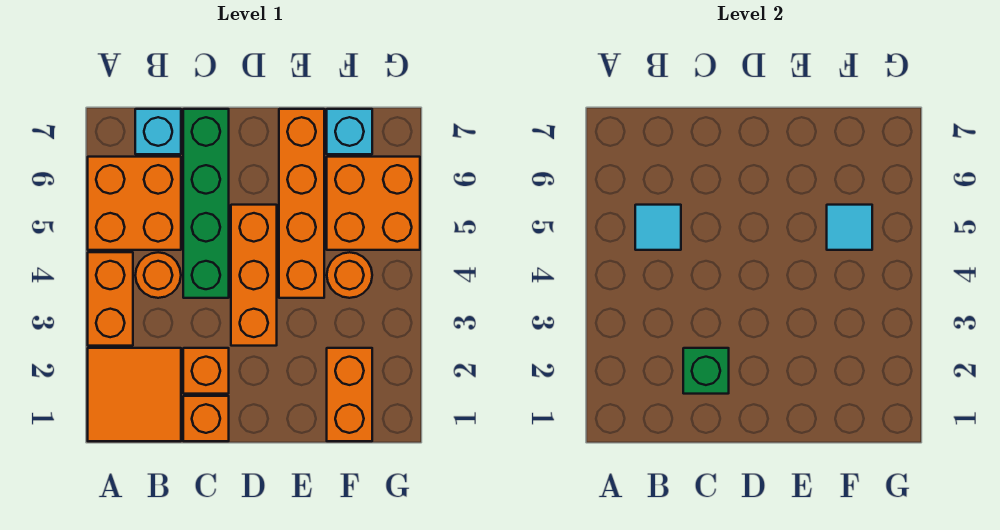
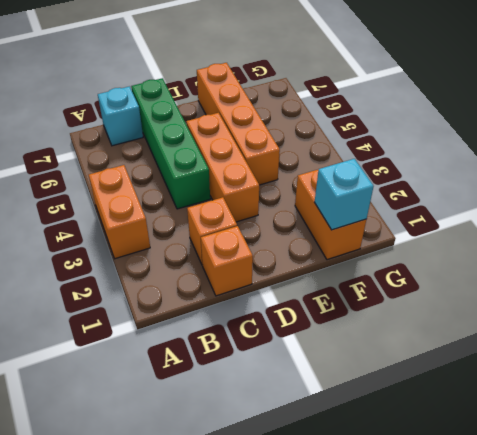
cyan brick F1 level 2 -> cyan brick F7 level 1
none -> orange tile A1:B2 level 1
none -> orange brick A5:B6 level 1
none -> orange round brick B4 level 1

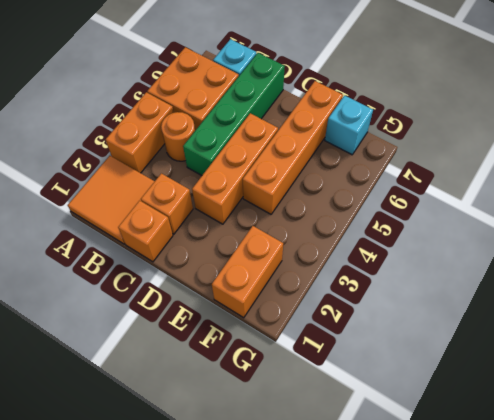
none -> orange round brick F4 level 1
none -> orange brick F5:G6 level 1
none -> cyan tile B5 level 2

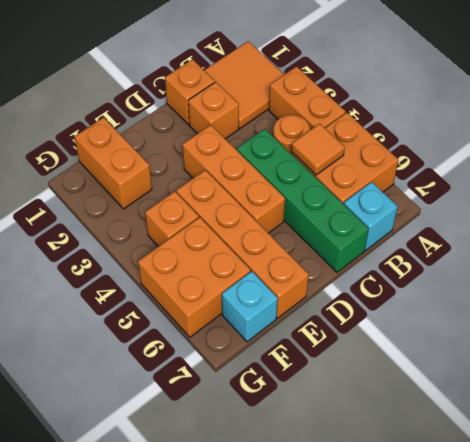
orange tile B5 level 2 -> cyan tile B5 level 2
orange brick F4 level 1 -> orange round brick F4 level 1
none -> green brick C2 level 2
none -> cyan tile F5 level 2

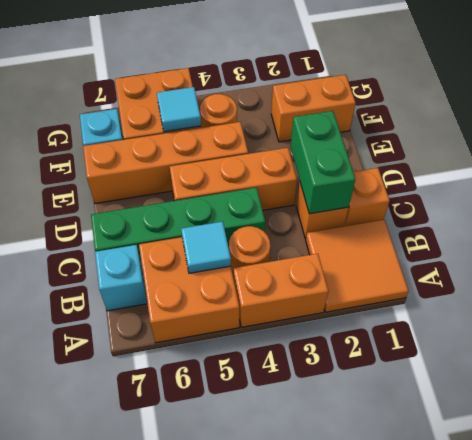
green brick C2:D2 level 2 -> green brick C2 level 2

